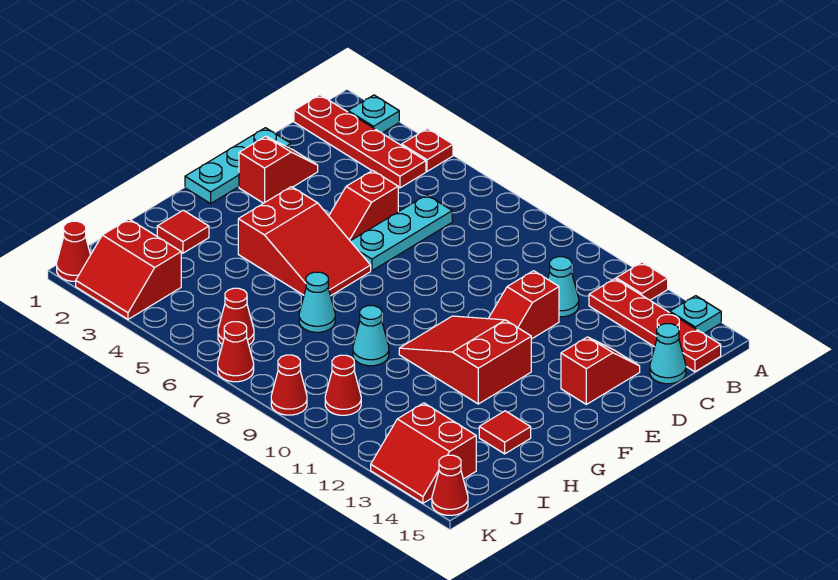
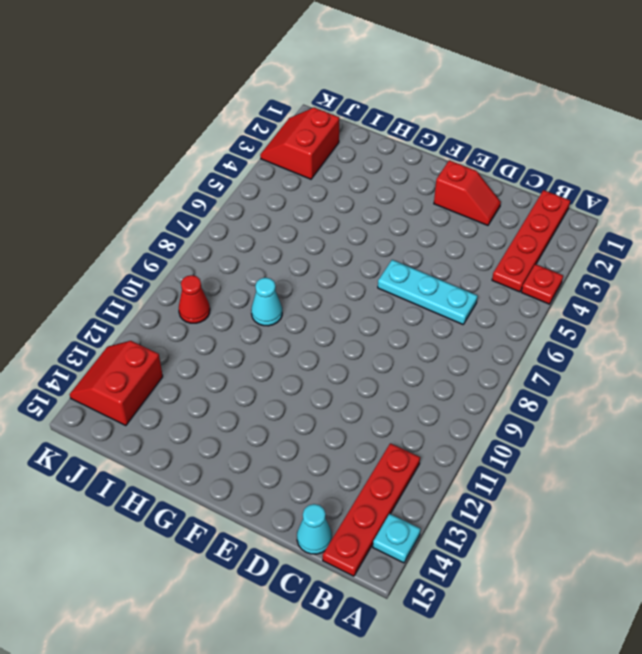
none -> cyan plate A2 level 1
none -> red plate A12 level 1
none -> cyan cone C11 level 1

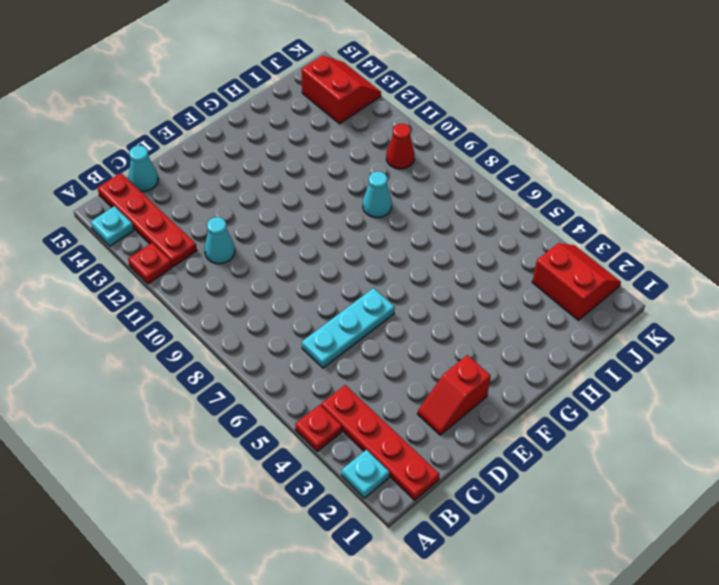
none -> cyan plate D1:F1 level 1
none -> red slope D5:E5 level 1 top D
none -> red slope D11:E11 level 1 top D

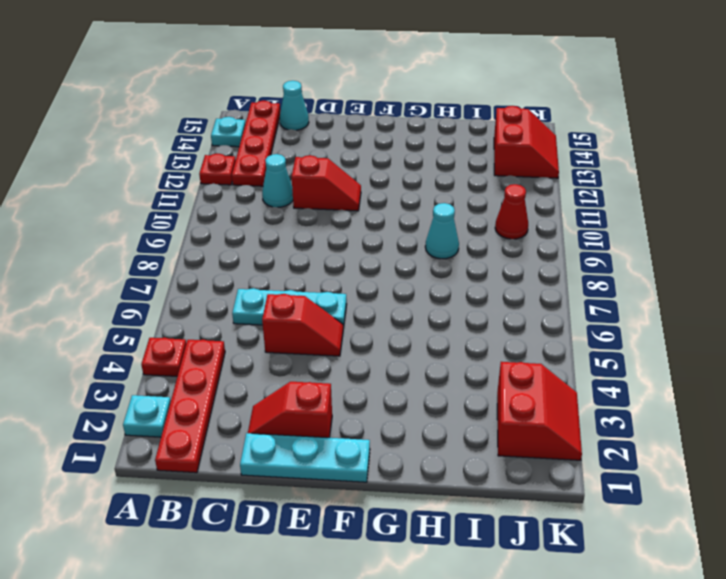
none -> red slope D14:E14 level 1 top E
none -> red slope F4:G6 level 1 top 4
none -> red slope F10:G12 level 1 top 12

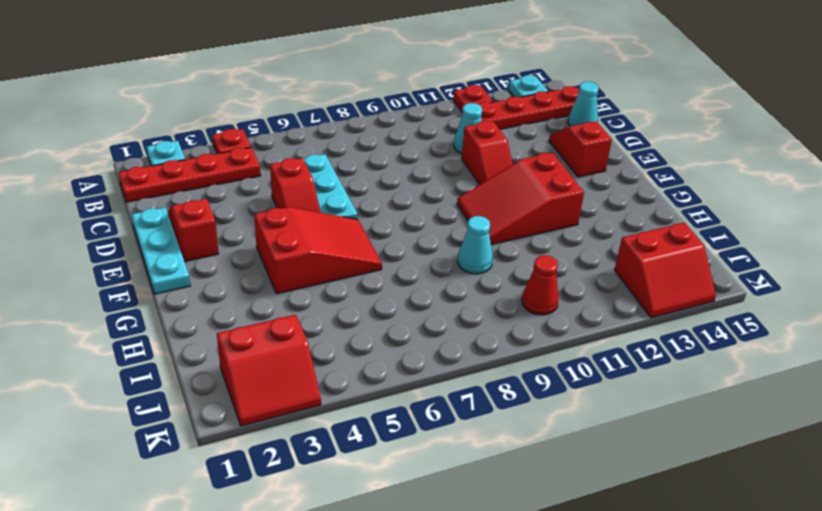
none -> red tile H2 level 1
none -> cyan cone H7 level 1
none -> red tile H14 level 1

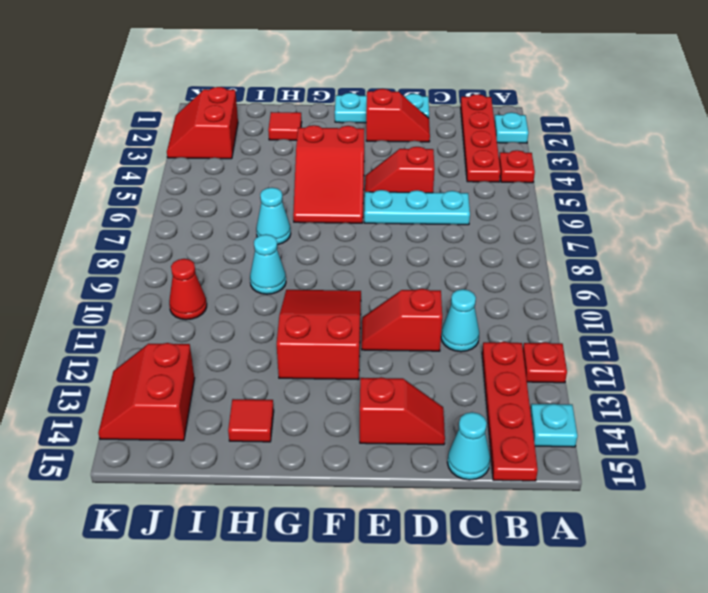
none -> red cone J6 level 1
none -> red cone K1 level 1
none -> red cone K7 level 1

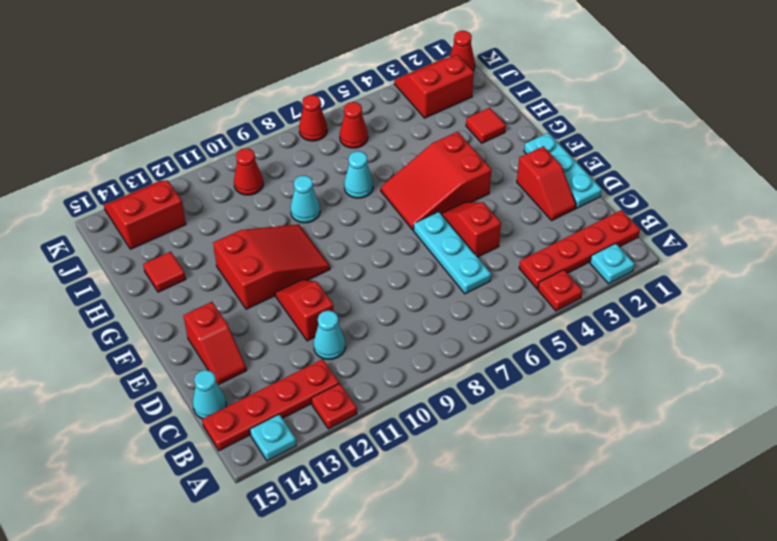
none -> red cone K9 level 1
none -> red cone K15 level 1

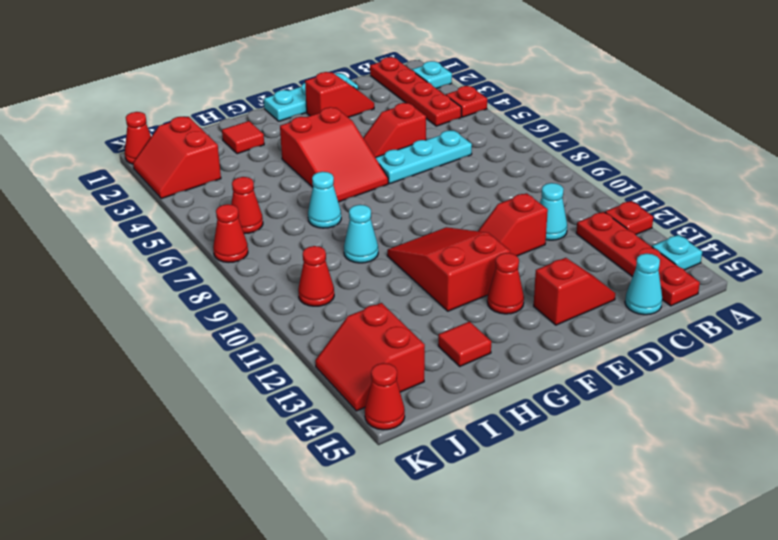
red cone F13 level 1 -> red cone K9 level 1

